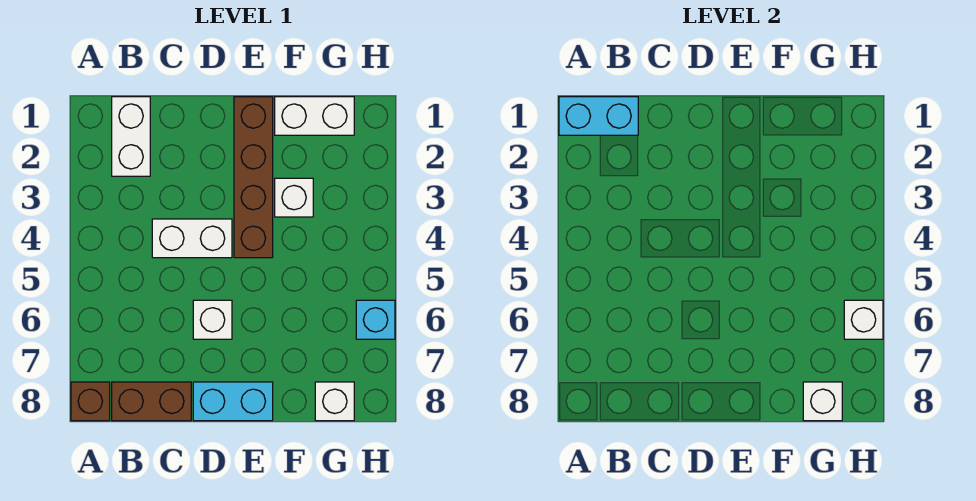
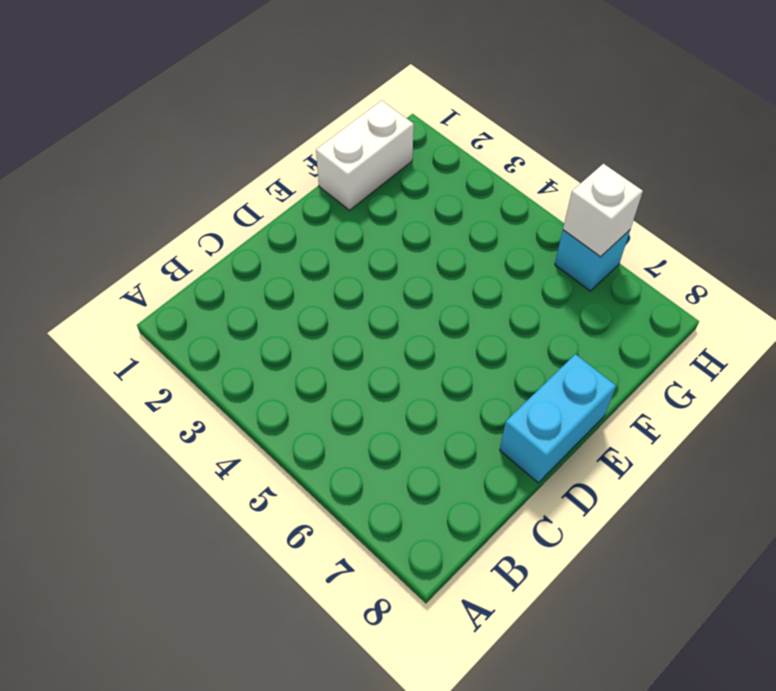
none -> brown brick A8 level 1
none -> white brick B1:B2 level 1
none -> brown brick B8:C8 level 1

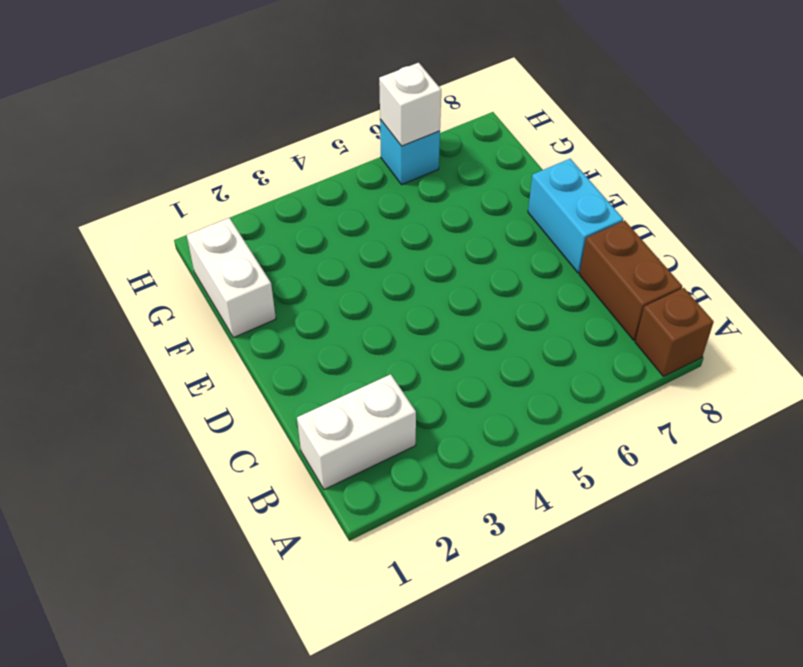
none -> white brick C4:D4 level 1
none -> white brick D6 level 1
none -> brown brick E1:E4 level 1

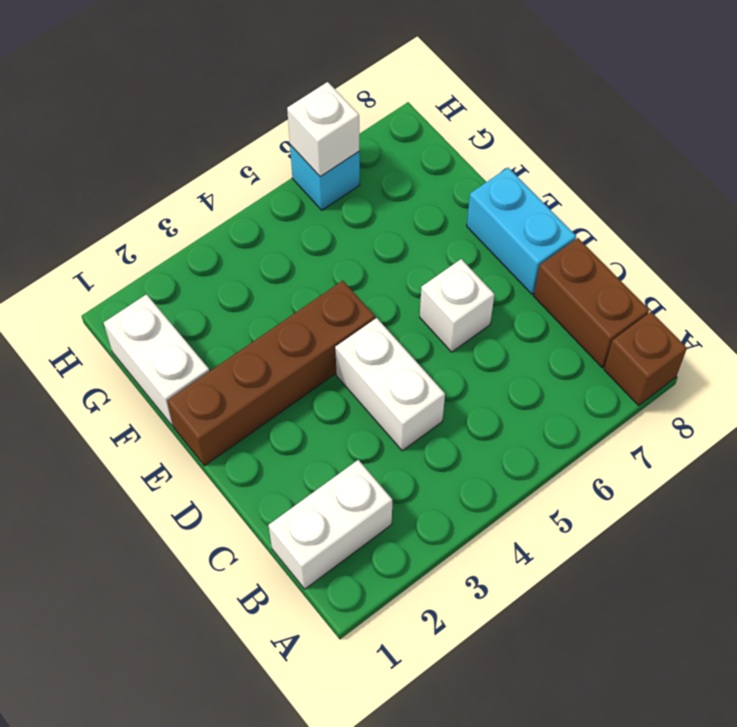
none -> white brick F3 level 1
none -> white brick G8 level 1
none -> cyan brick A1:B1 level 2

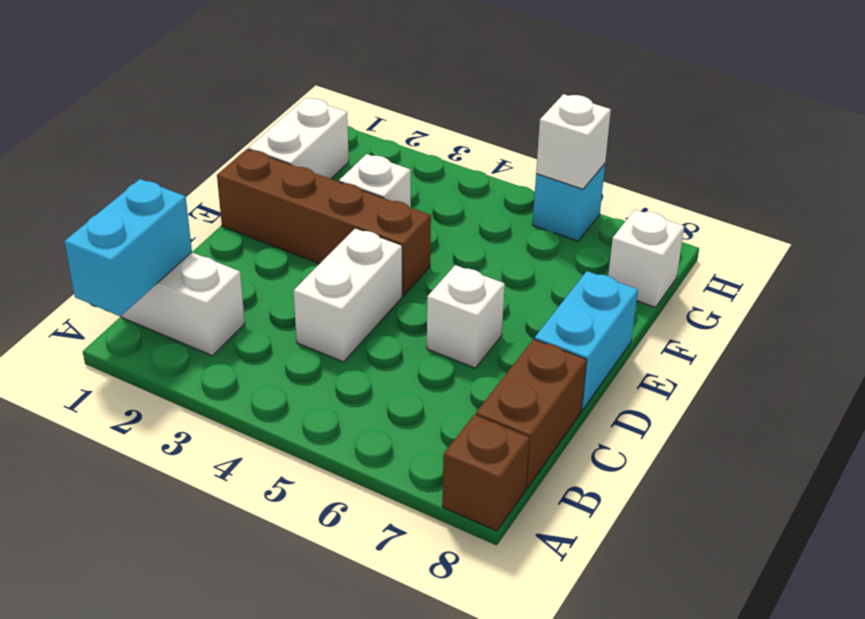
none -> white brick G8 level 2

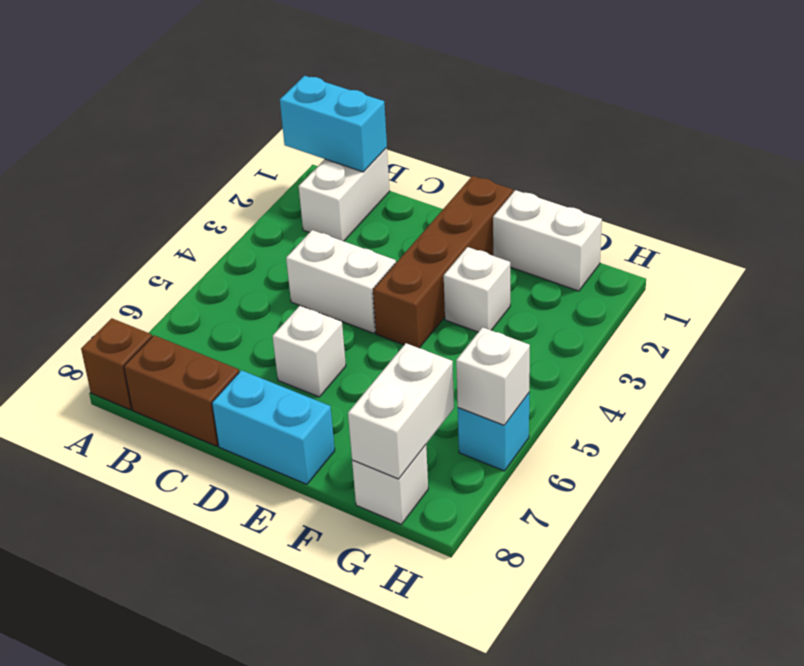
white brick G7:G8 level 2 -> white brick G8 level 2

